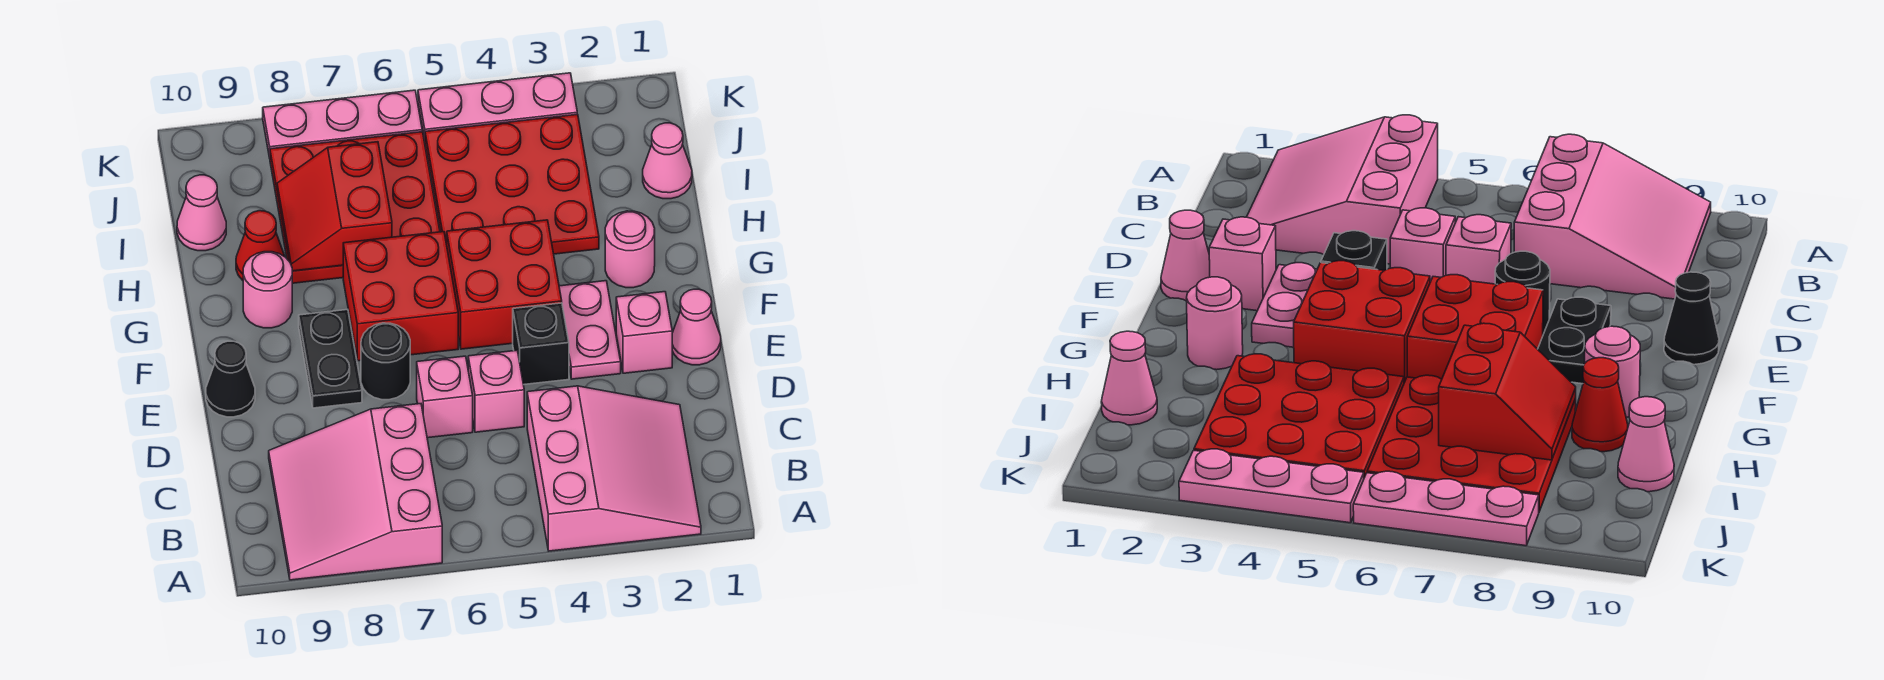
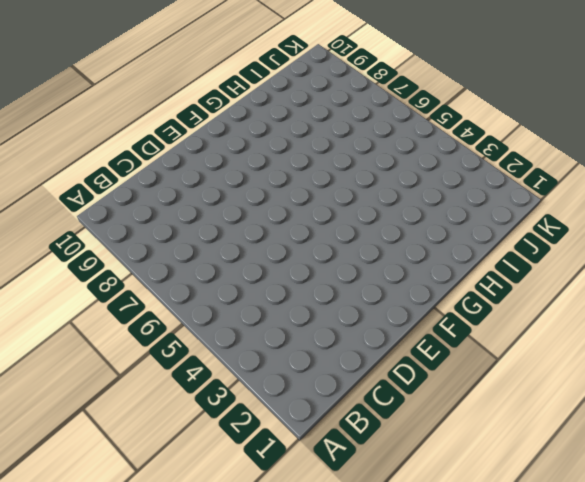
none -> pink slope A2:C4 level 1 top 4
none -> pink slope A7:C9 level 1 top 7
none -> pink brick D5 level 1

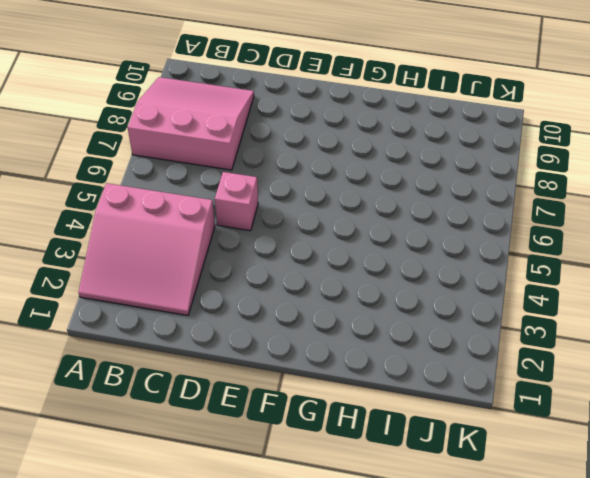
none -> pink brick D6 level 1
none -> pink cone E1 level 1
none -> pink brick E2 level 1

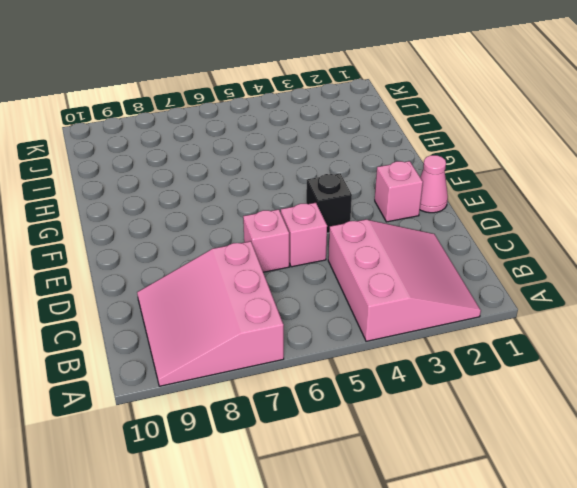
none -> pink plate E3:F3 level 1
none -> black round brick E7 level 1
none -> black plate E8:F8 level 1

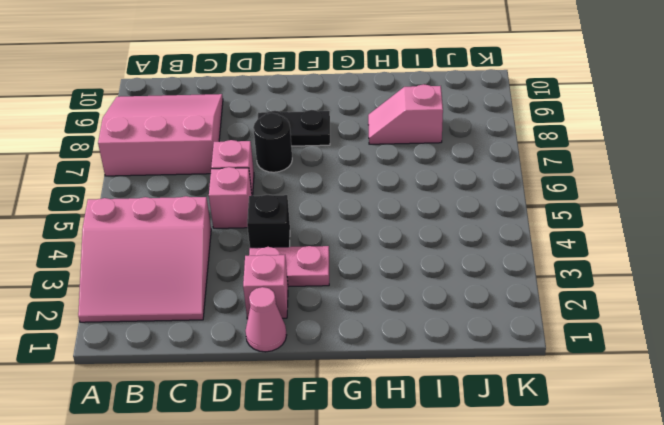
pink slope H8:I8 level 1 top I -> red plate H6:J8 level 1
none -> black cone E10 level 1
none -> red brick F4:G5 level 1
none -> red brick F6:G7 level 1

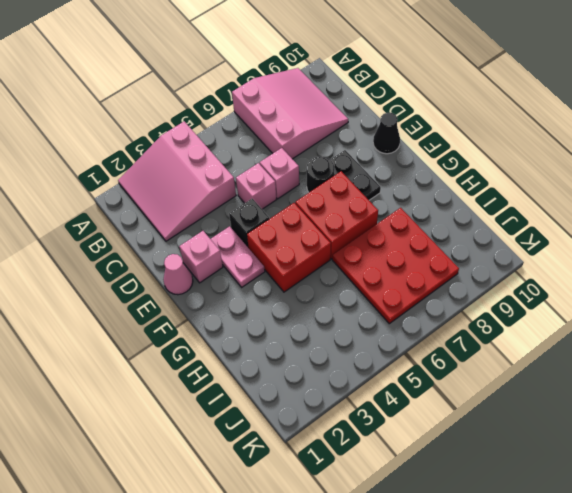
none -> pink round brick G2 level 1
none -> pink round brick G9 level 1
none -> red plate H3:J5 level 1

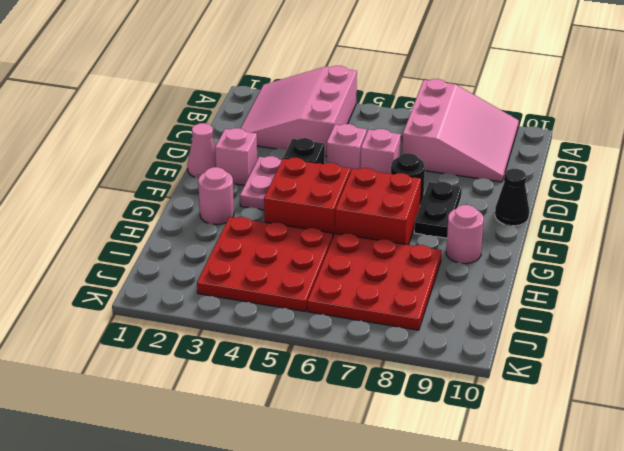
none -> red cone H9 level 1
none -> pink cone I1 level 1
none -> pink cone I10 level 1

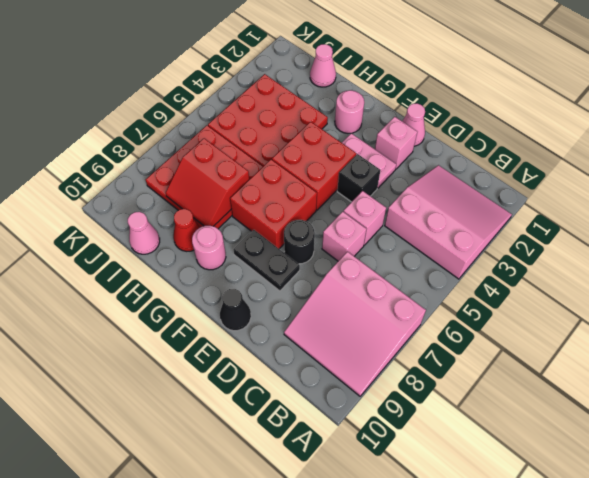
none -> pink plate K3:K5 level 1
none -> pink plate K6:K8 level 1

